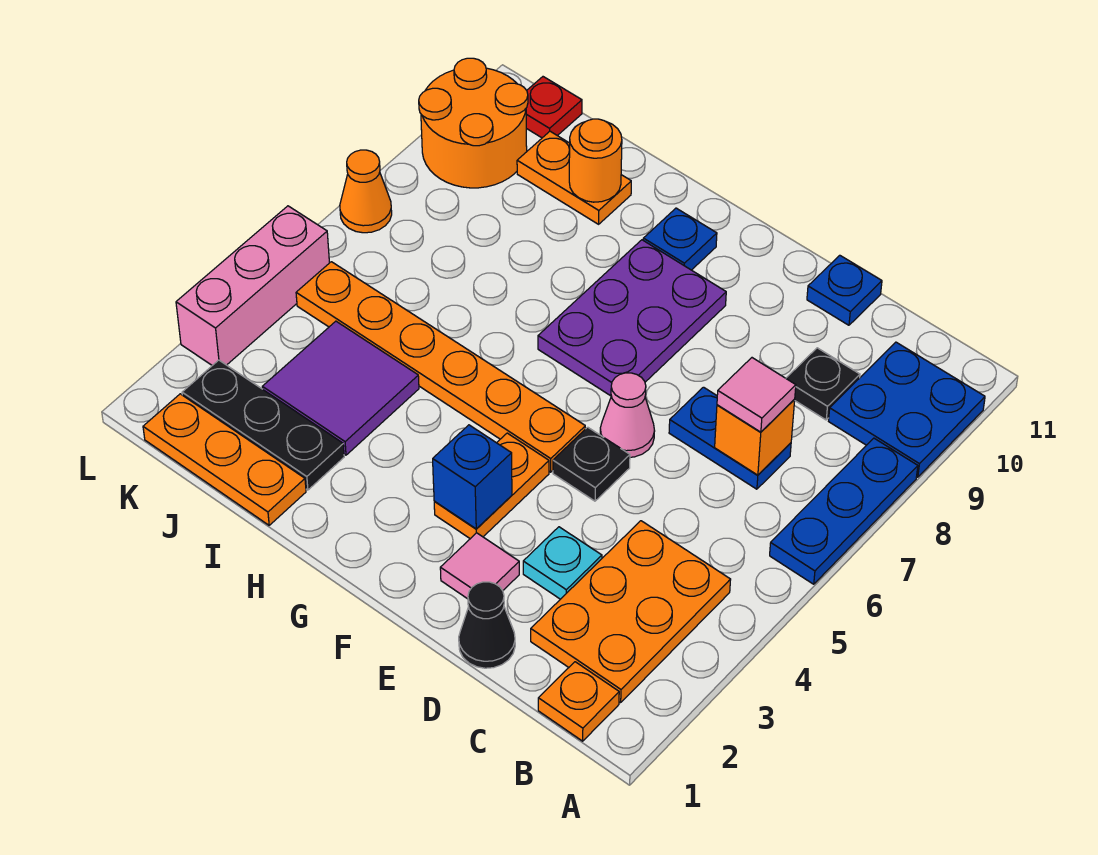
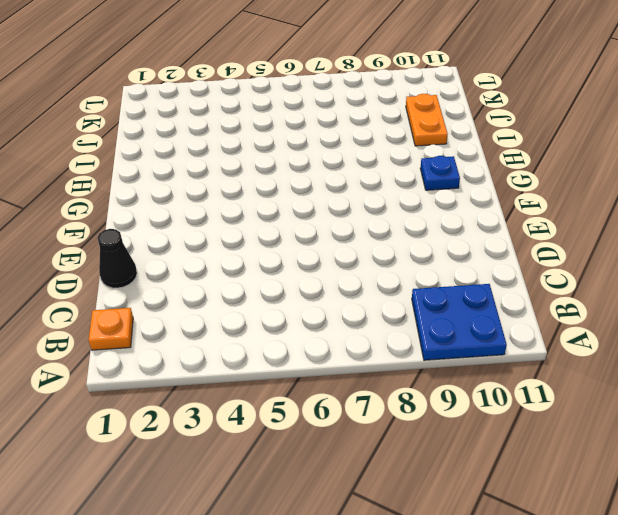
none -> blue plate A6:A8 level 1
none -> orange plate B2:C4 level 1
none -> blue plate C7:D7 level 1

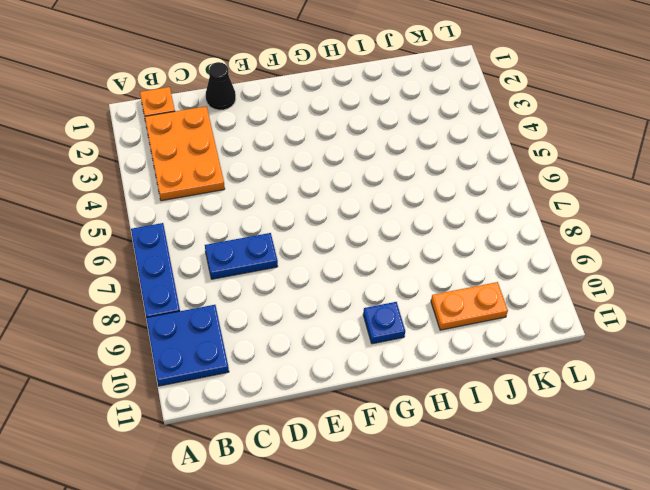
none -> black plate C9 level 1
none -> cyan plate D3 level 1
none -> blue plate D11 level 1

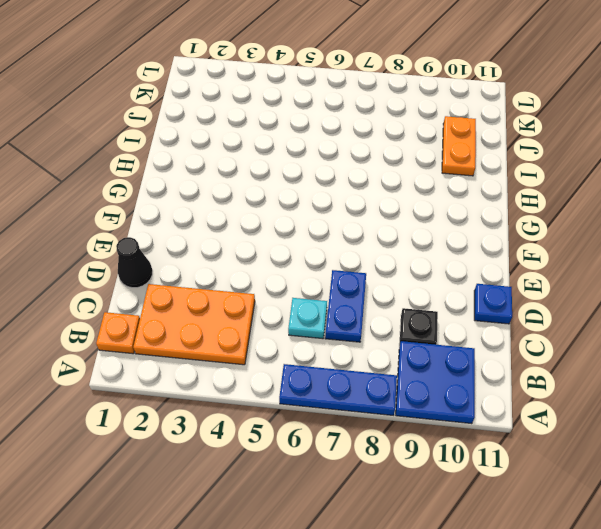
cyan plate C6 level 1 -> cyan plate D3 level 1
none -> pink tile E2 level 1
none -> black plate E5 level 1
none -> pink cone E6 level 1

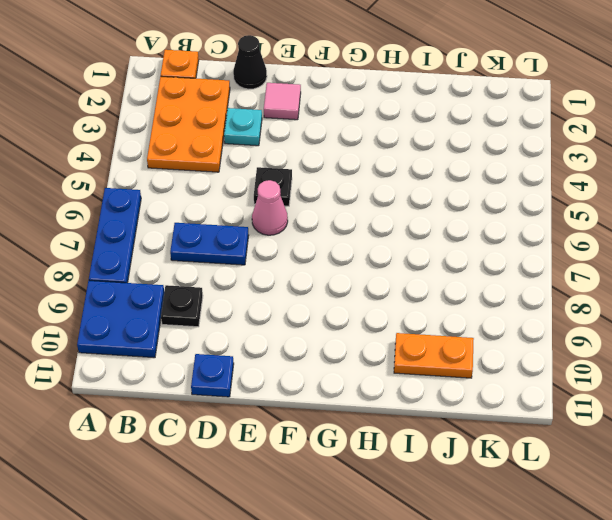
none -> orange plate F3:F4 level 1
none -> orange plate F5:K5 level 1
none -> purple plate F7:G9 level 1

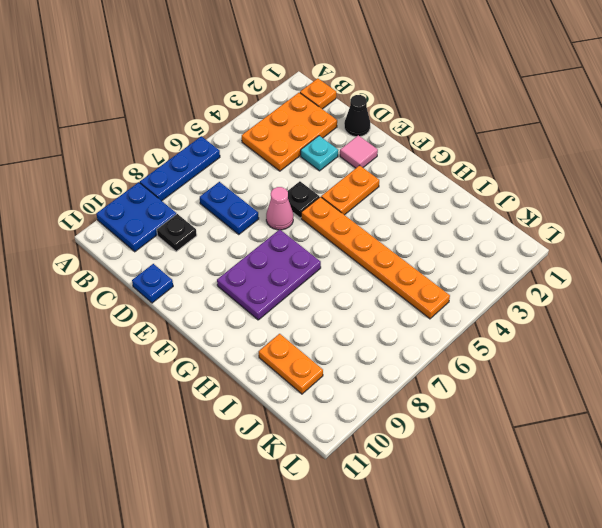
none -> blue plate G10 level 1
none -> orange plate I1:K1 level 1
none -> black plate I2:K2 level 1

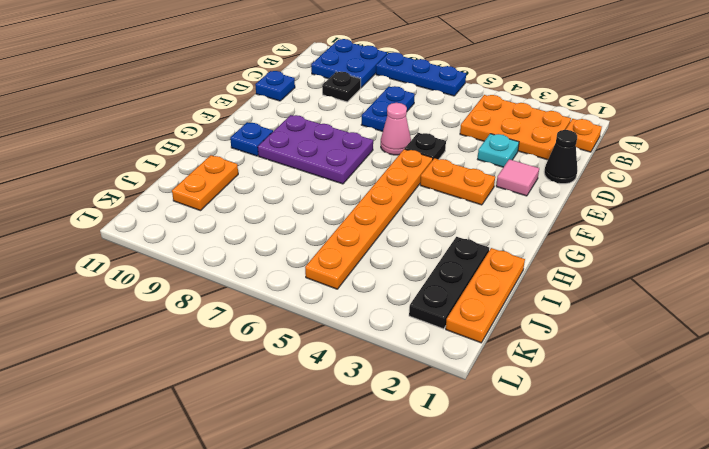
none -> purple tile I3:J4 level 1
none -> orange round brick K9:L10 level 1
none -> red plate K11 level 1

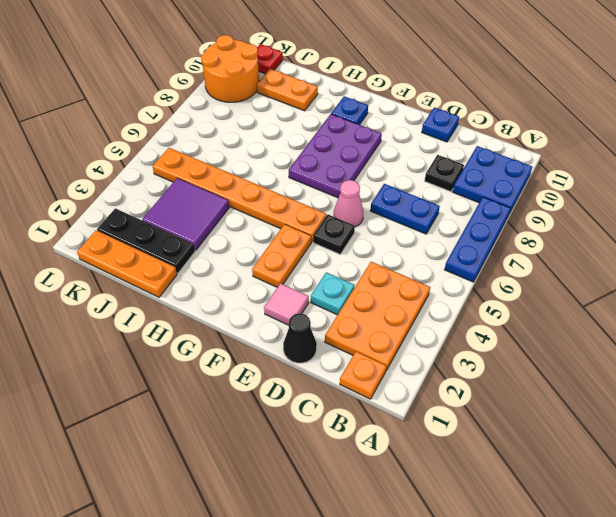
none -> pink brick L3:L5 level 1
none -> orange cone L7 level 1
none -> orange brick C7 level 2

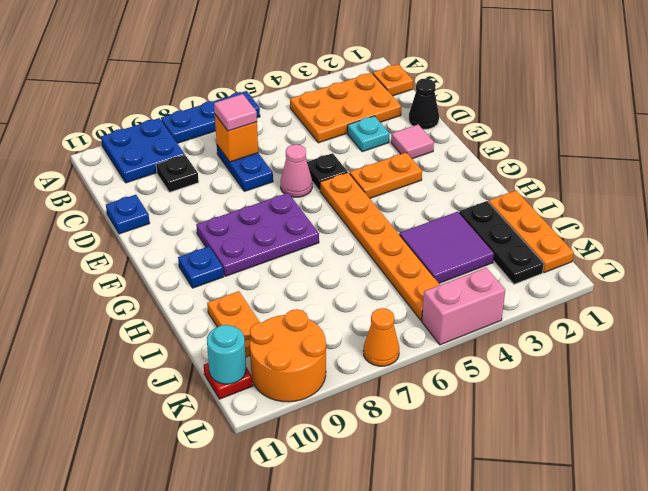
cyan round brick K11 level 2 -> none
pink brick L4:L5 level 1 -> pink brick L3:L5 level 1
none -> blue brick F3 level 2
none -> orange round brick I10 level 2

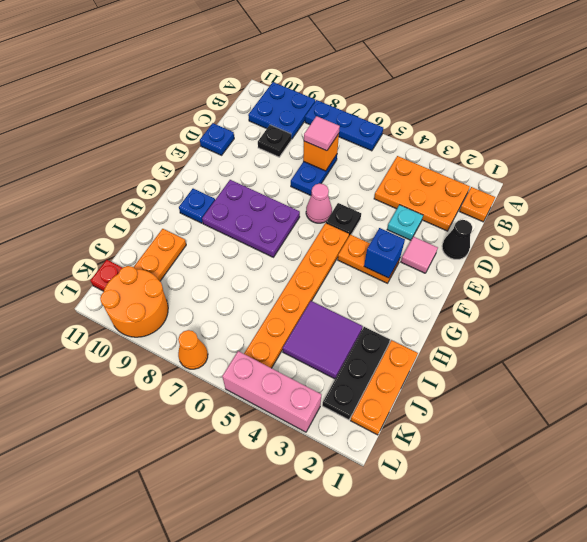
none -> orange round brick I10 level 2

